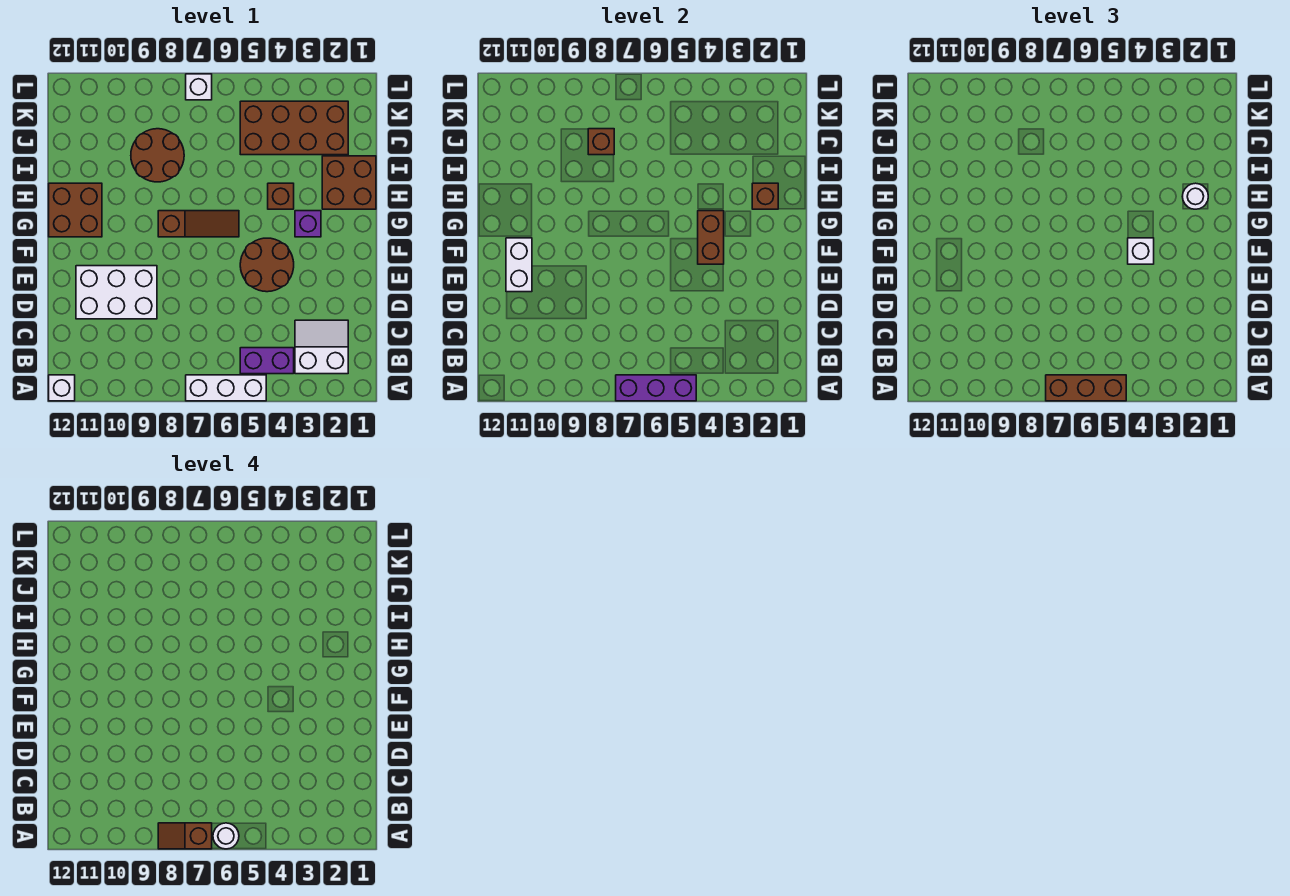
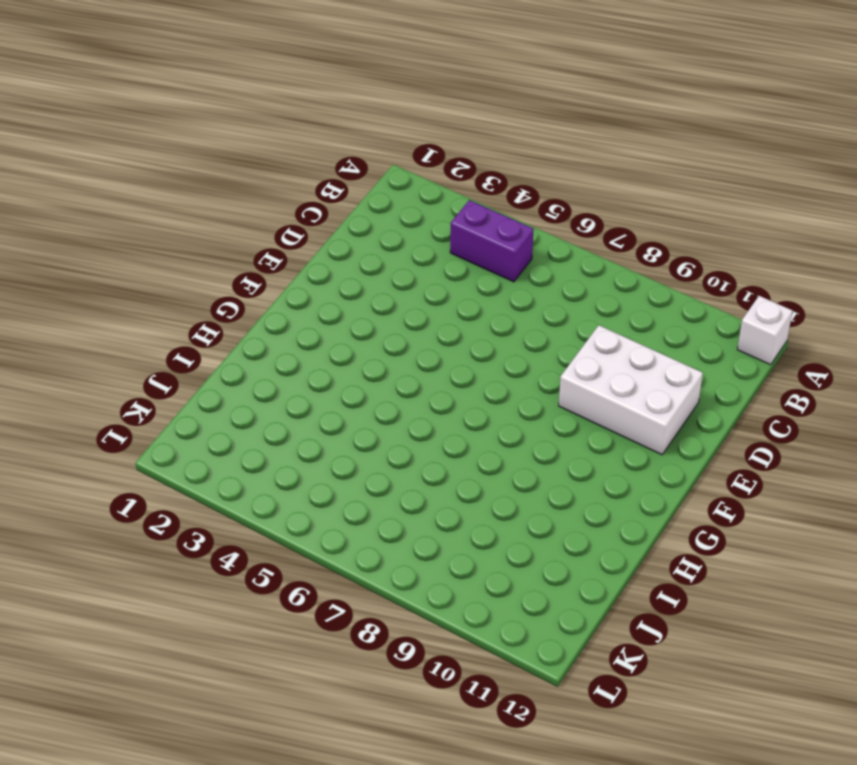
none -> white brick A5:A7 level 1
none -> white slope B2:C3 level 1 top B
none -> brown round brick E4:F5 level 1

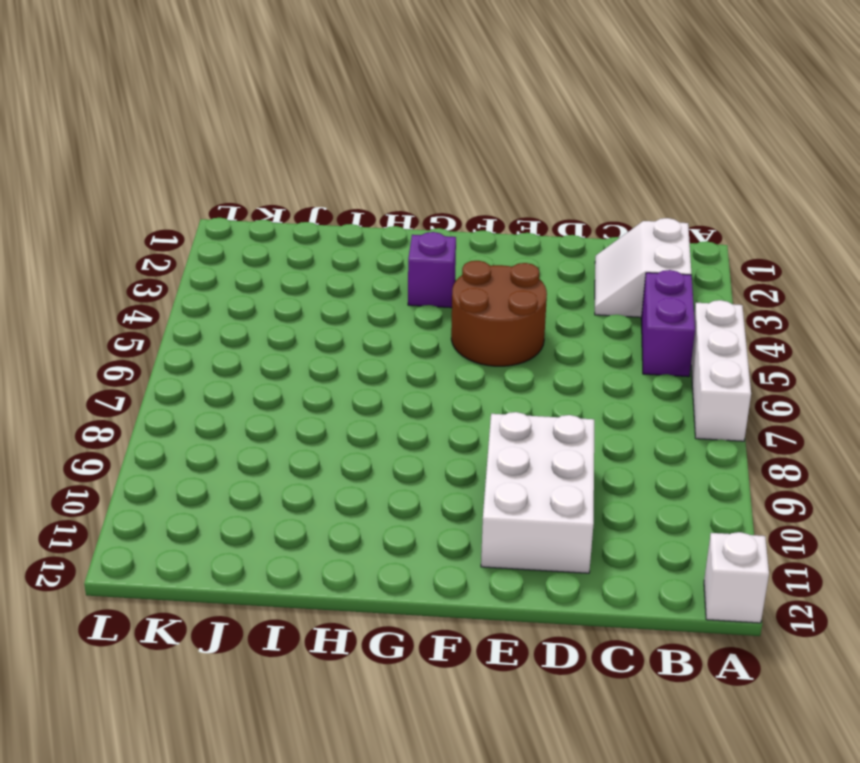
none -> brown slope G6:G8 level 1 top 8
none -> brown brick G11:H12 level 1
none -> brown brick H1:I2 level 1

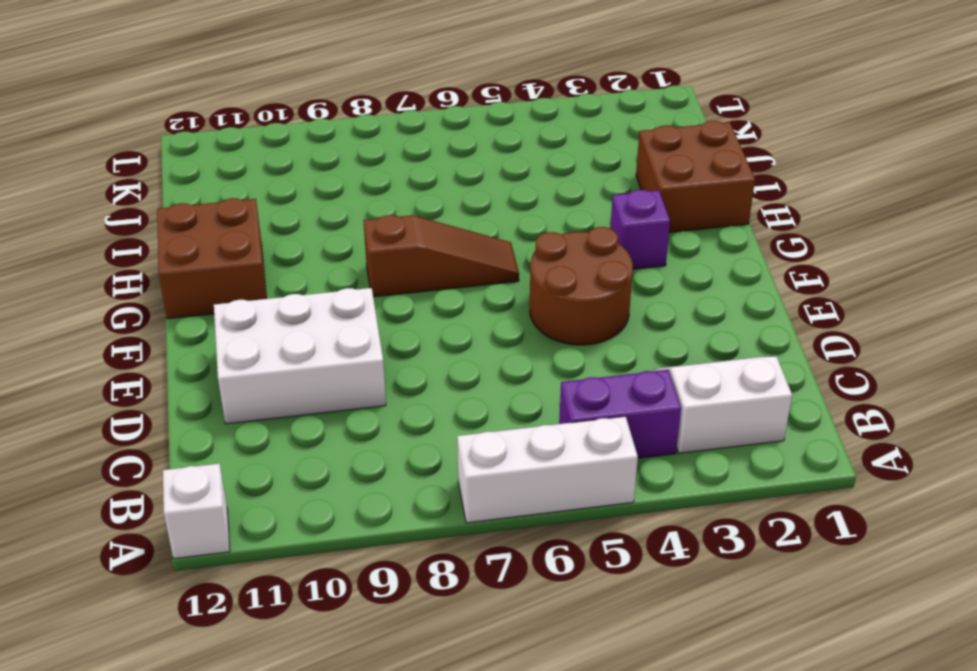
none -> brown brick H4 level 1
none -> brown round brick I8:J9 level 1
none -> brown brick J2:K5 level 1

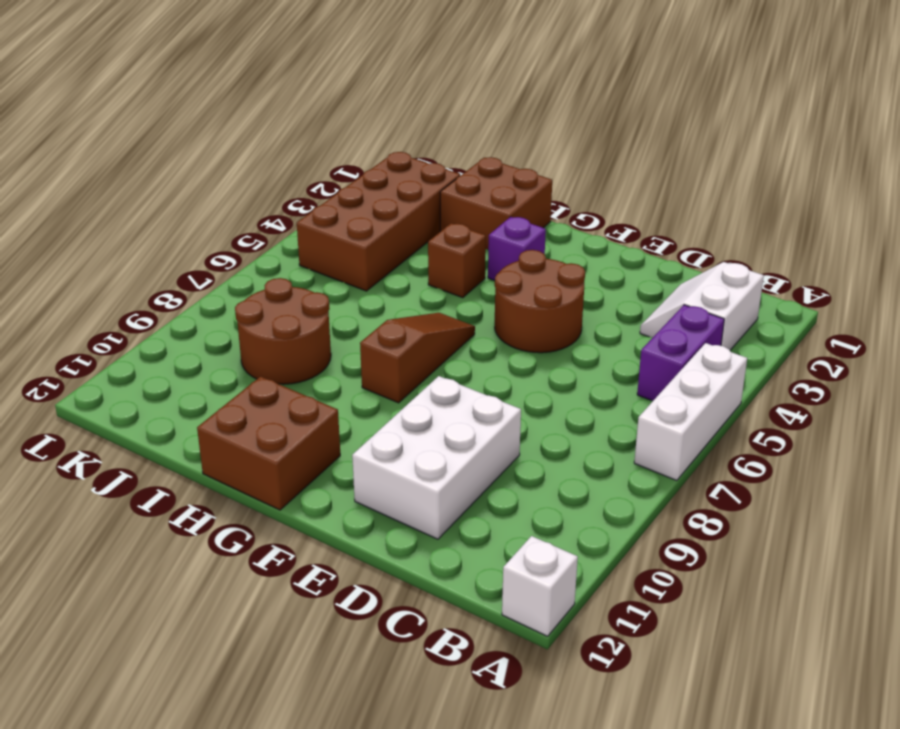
none -> white brick L7 level 1
none -> purple brick A5:A7 level 2
none -> white brick E11:F11 level 2

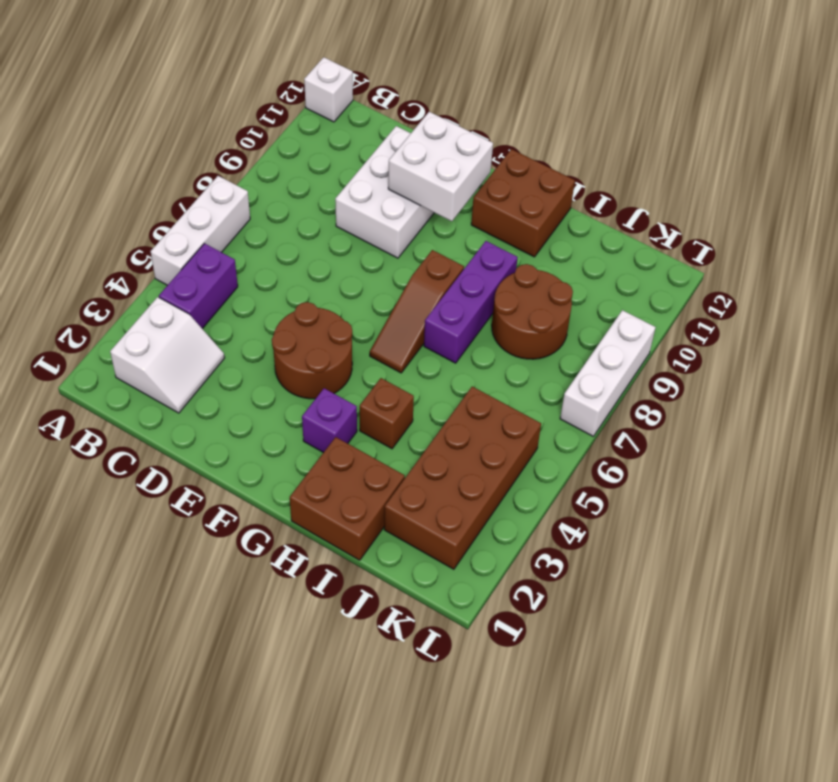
white brick E10:F11 level 2 -> white brick E11:F11 level 2
purple brick H7:H9 level 1 -> purple brick A5:A7 level 2
white brick L7:L9 level 1 -> white brick L7 level 1
none -> brown brick F4:G4 level 2
none -> brown brick H2 level 2
none -> brown brick J8 level 2

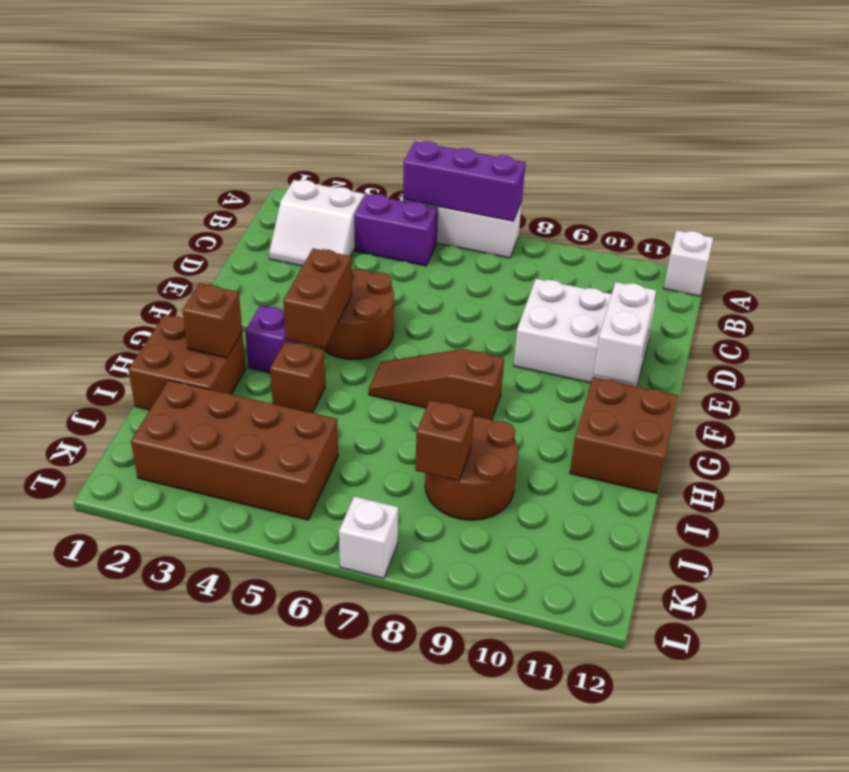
none -> brown brick A5:A7 level 3
none -> white brick F4 level 3
none -> white round brick H2 level 3

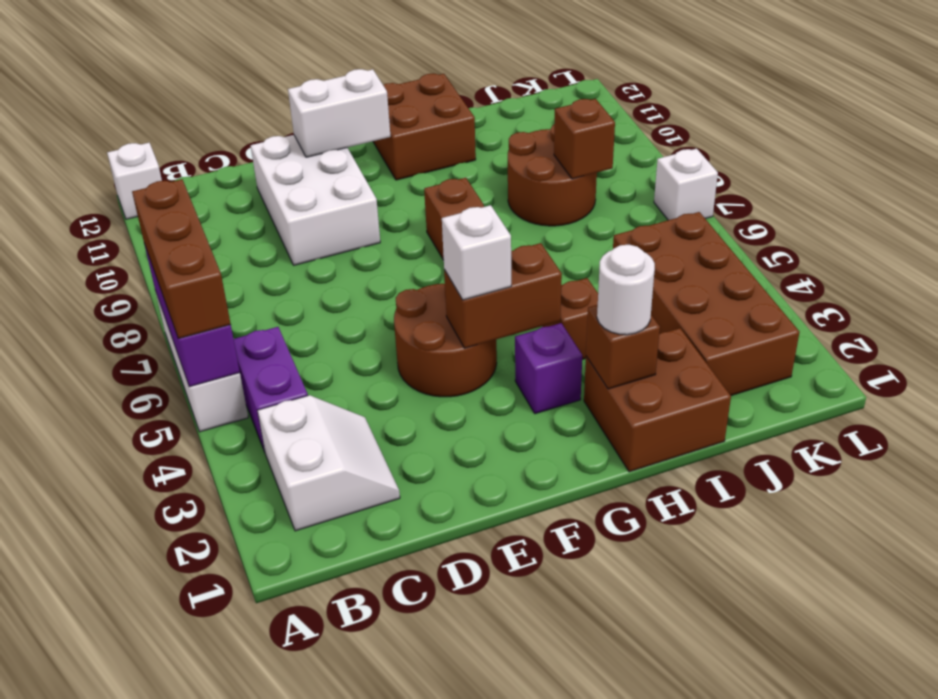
none -> white round brick A6 level 4
none -> brown slope A7:A8 level 4 top 7

